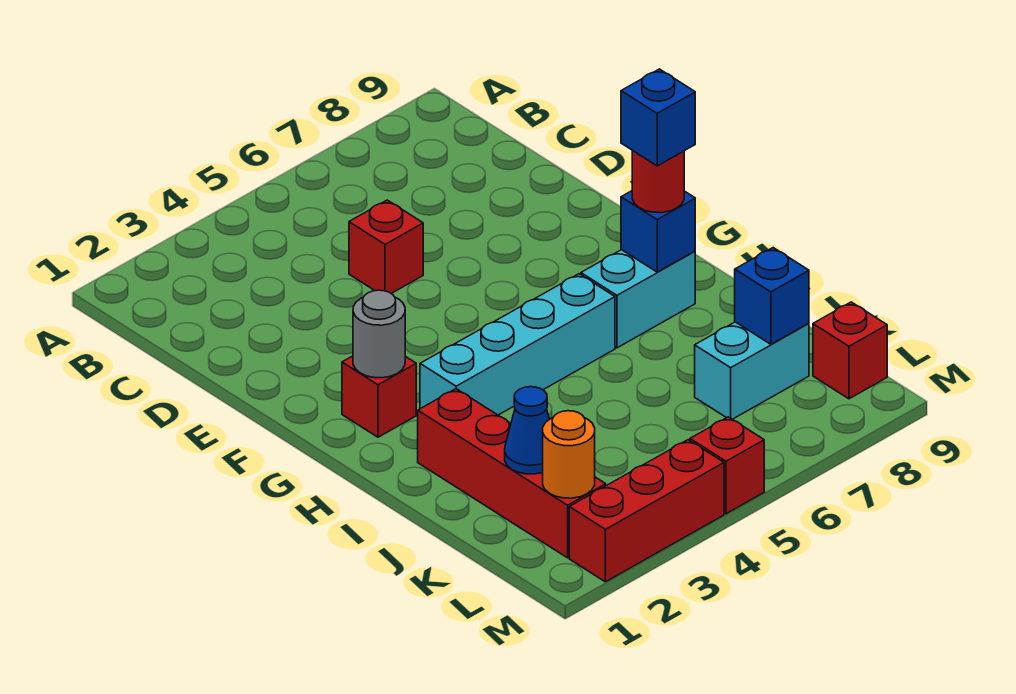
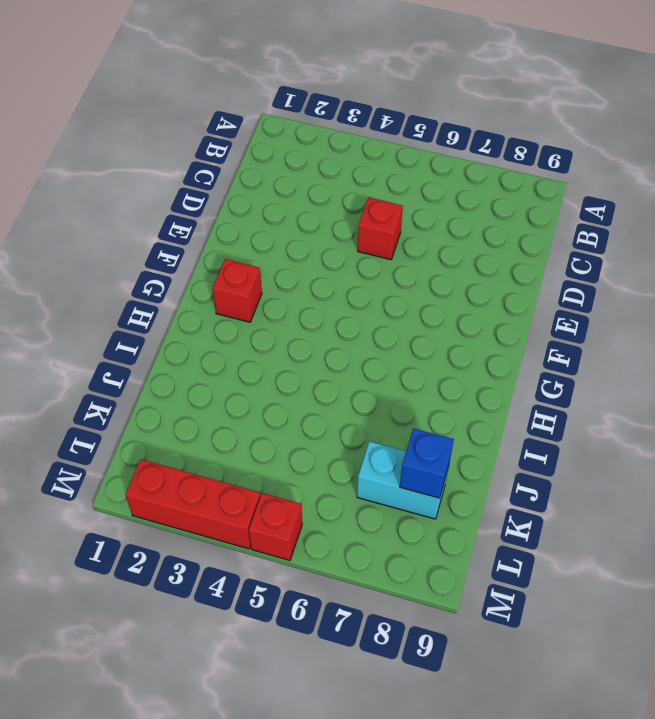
none -> cyan brick H3:H6 level 1
none -> cyan brick H7:H8 level 1
none -> red brick I2:L2 level 1

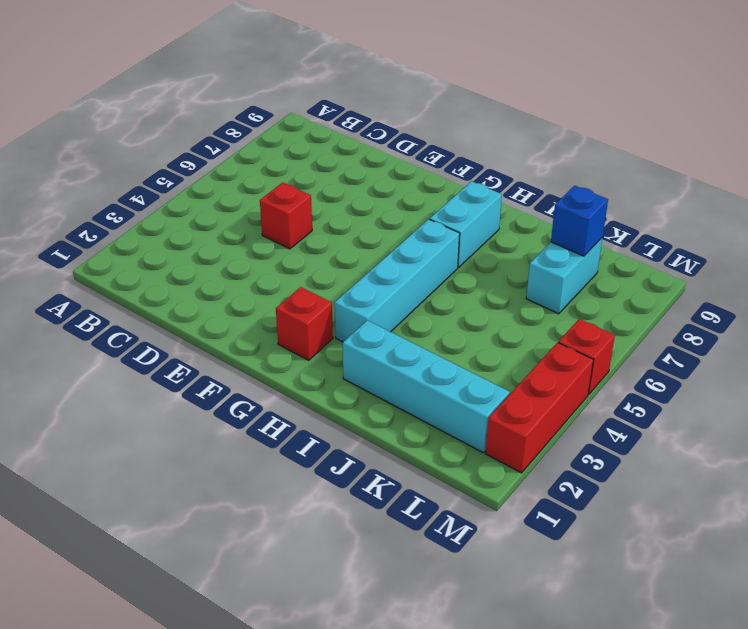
cyan brick I2:L2 level 1 -> red brick I2:L2 level 1
none -> red brick L9 level 1
none -> grey round brick G2 level 2
none -> blue brick H8 level 2

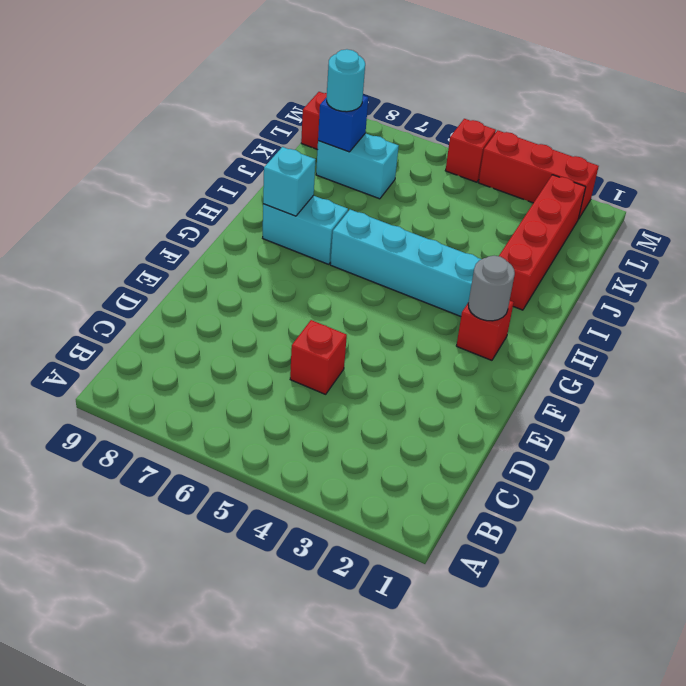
cyan brick H8 level 2 -> blue brick H8 level 2
cyan round brick K8 level 3 -> none
none -> blue cone K2 level 2
none -> orange round brick L2 level 2
none -> red round brick H8 level 3

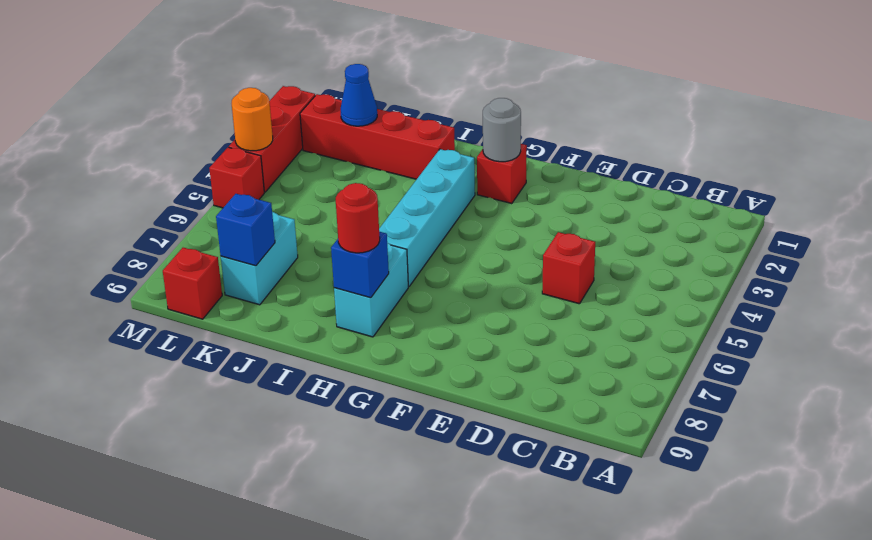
orange round brick M4 level 2 -> orange round brick L2 level 2
none -> blue brick H8 level 4

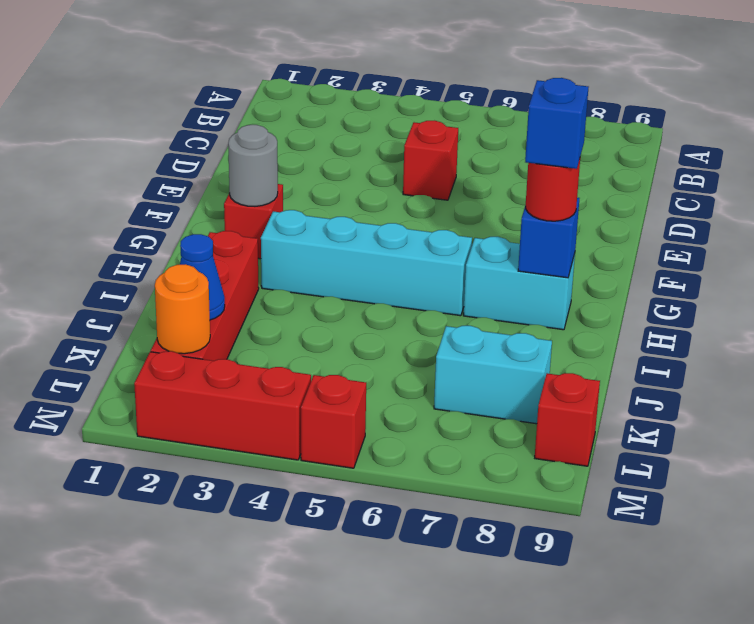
none -> blue brick K8 level 2

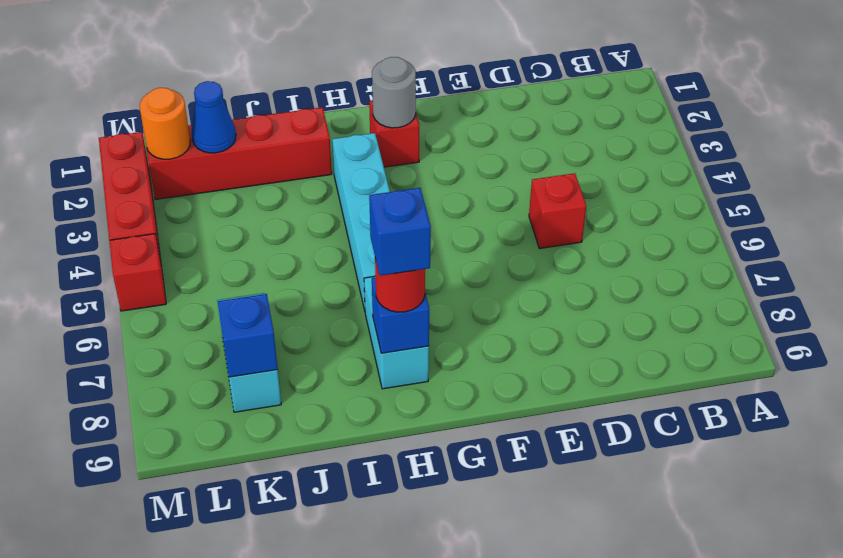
none -> red brick L9 level 1

